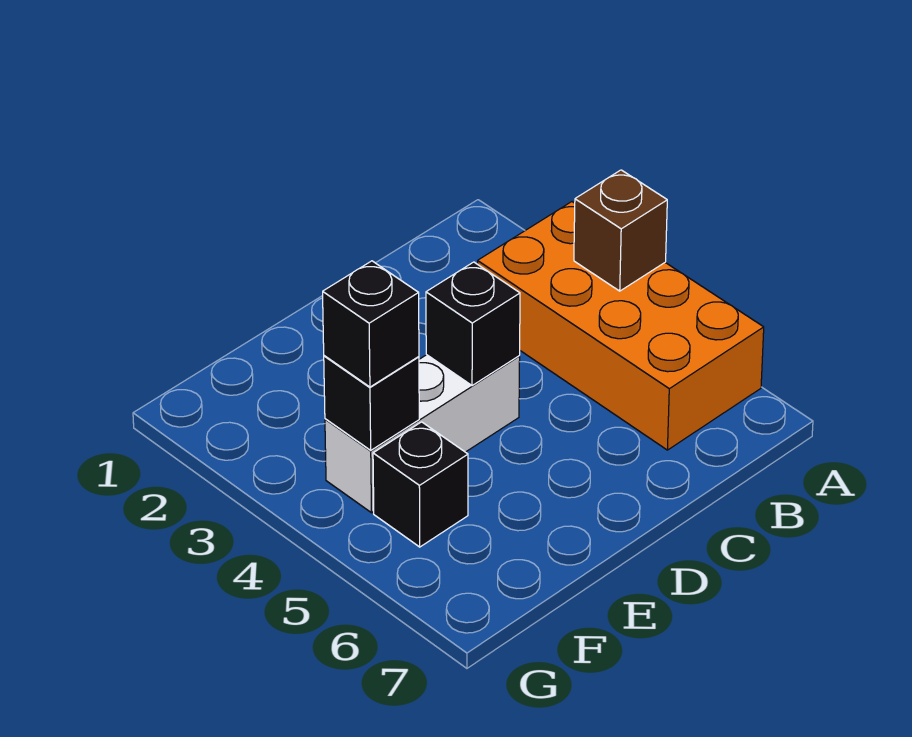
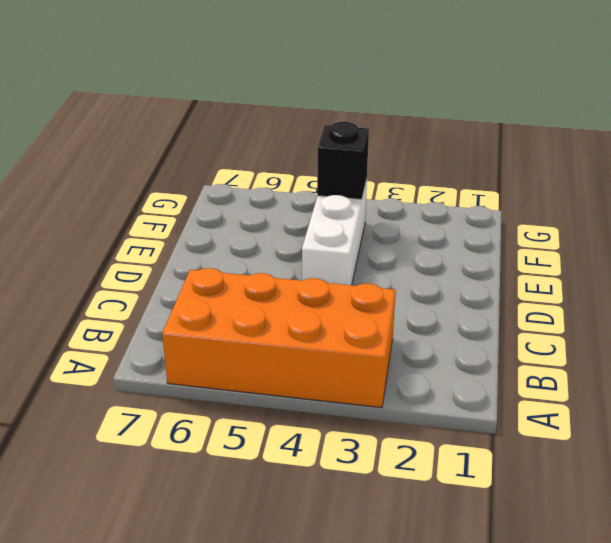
none -> black brick F5 level 1
none -> brown brick A4 level 2

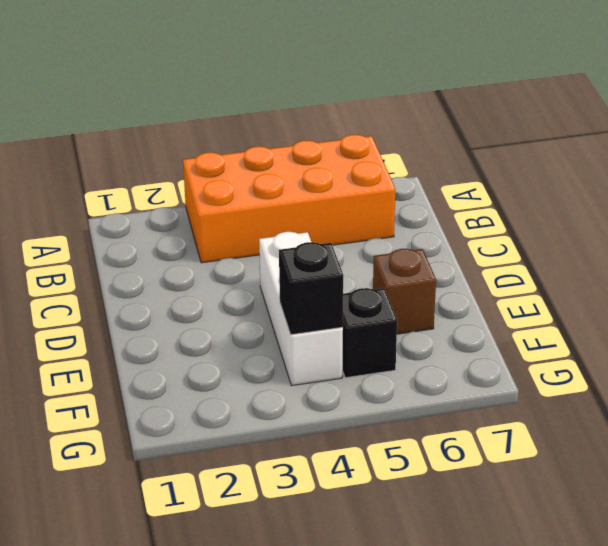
brown brick E6 level 1 -> brown brick A4 level 2
none -> black brick D4 level 2
none -> black brick F4 level 3

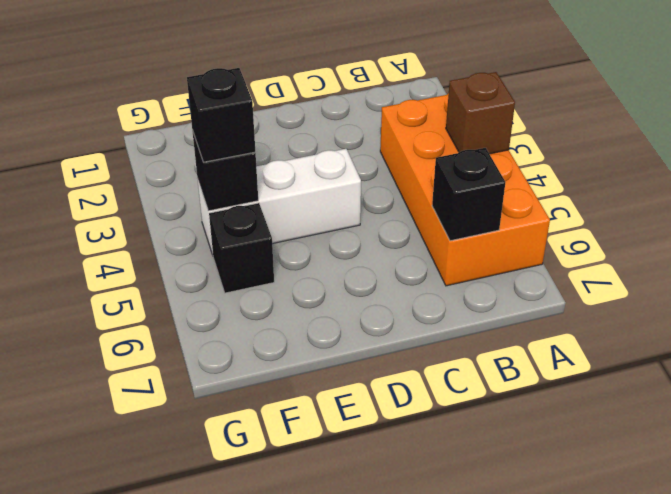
black brick B6 level 2 -> black brick D4 level 2

